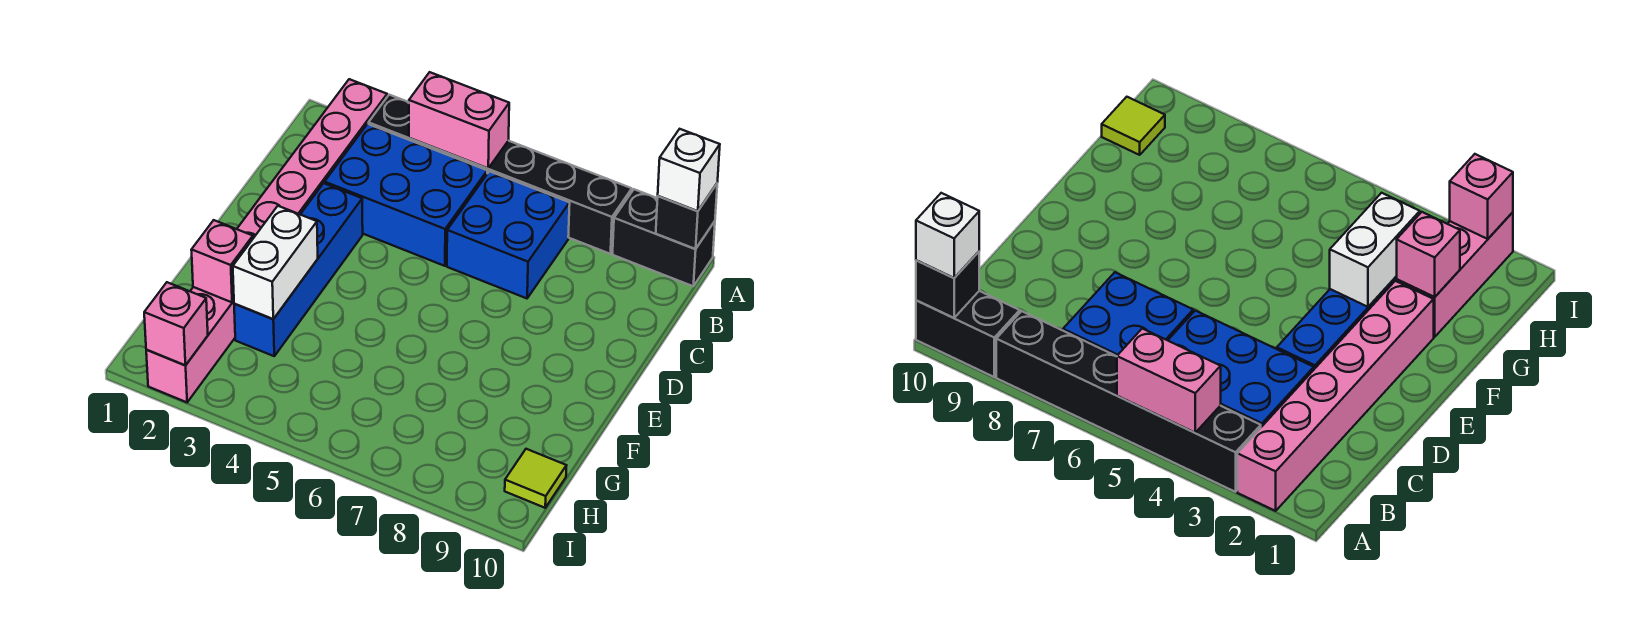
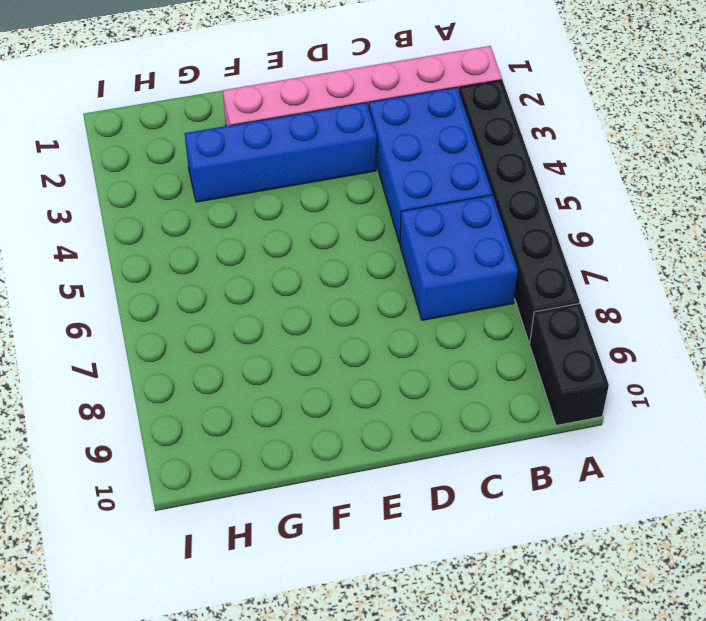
none -> pink brick G2:I2 level 1
none -> lime tile H10 level 1
none -> pink brick A4:A5 level 2

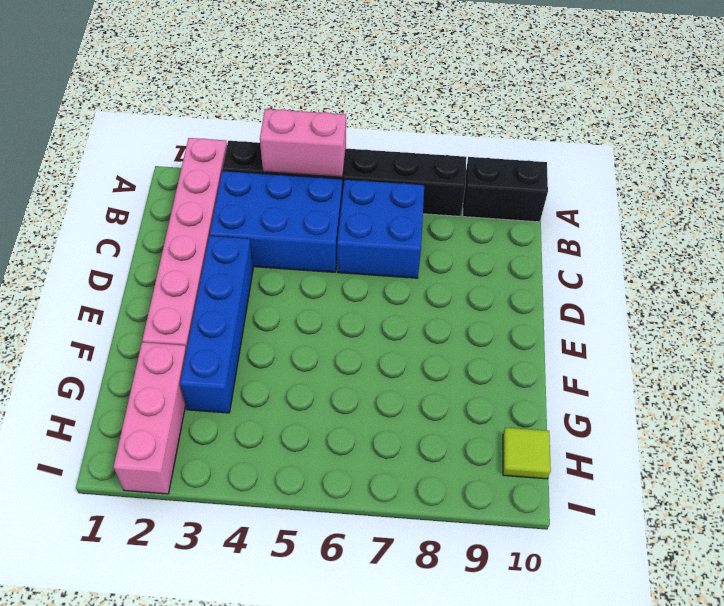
none -> black brick A10 level 2
none -> white brick F3:G3 level 2
none -> pink brick G2 level 2

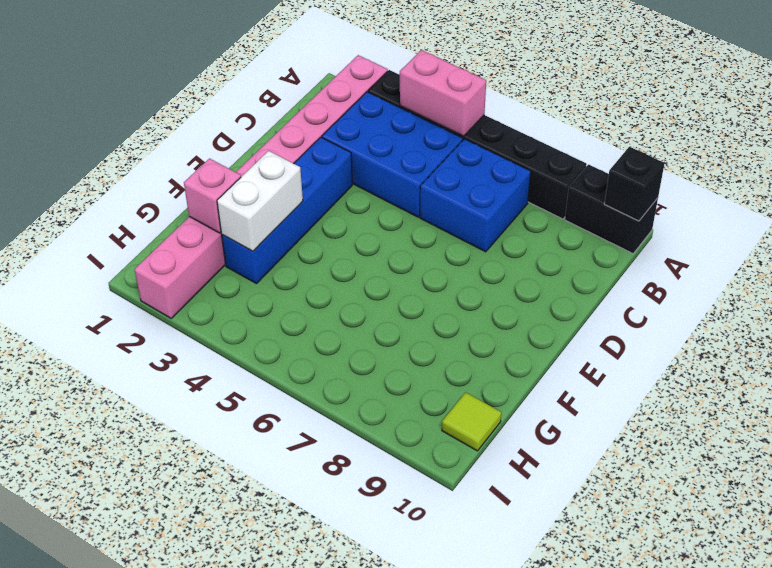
none -> pink brick I2 level 2
none -> white brick A10 level 3

